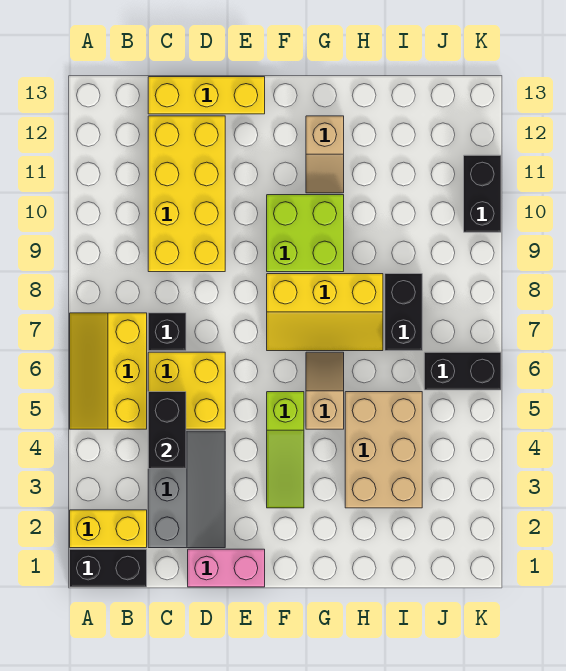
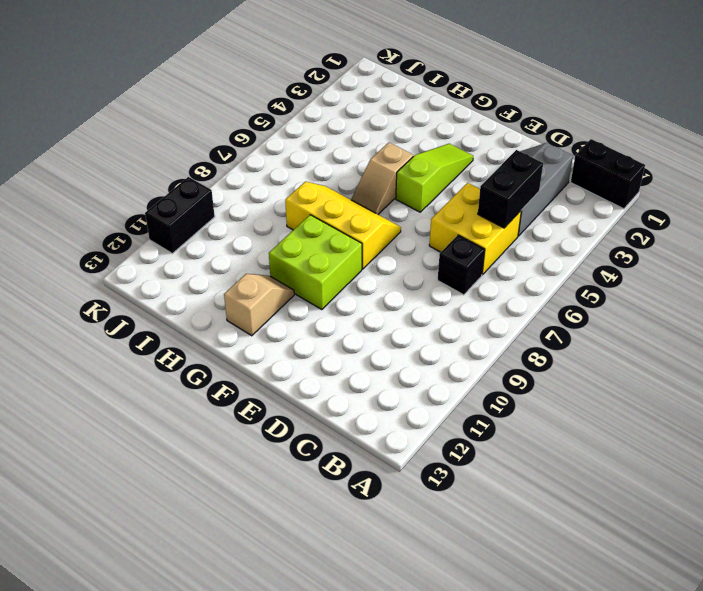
none -> yellow brick A2:B2 level 1
none -> yellow slope A5:B7 level 1 top B
none -> yellow brick C9:D12 level 1

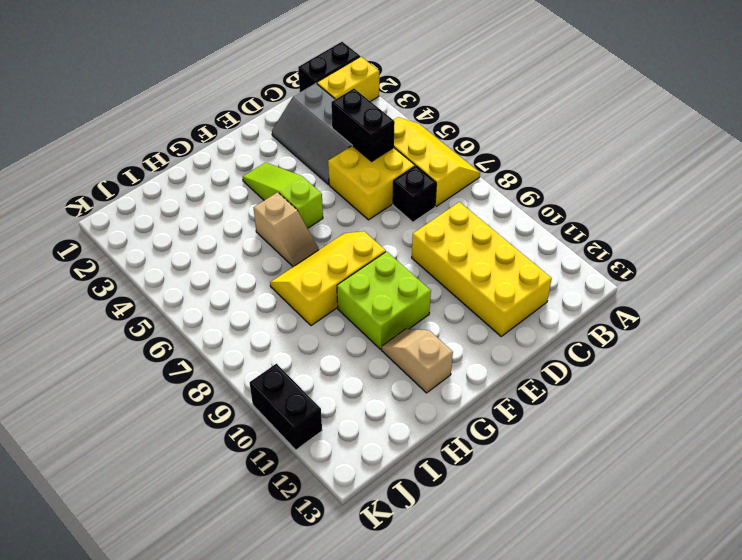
none -> yellow brick C13:E13 level 1
none -> pink brick D1:E1 level 1
none -> tan brick H3:I5 level 1

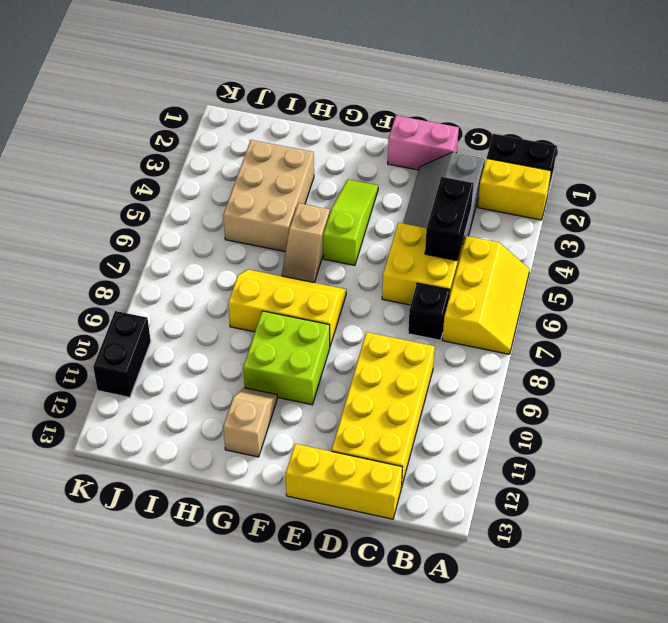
none -> black brick I7:I8 level 1
none -> black brick J6:K6 level 1

